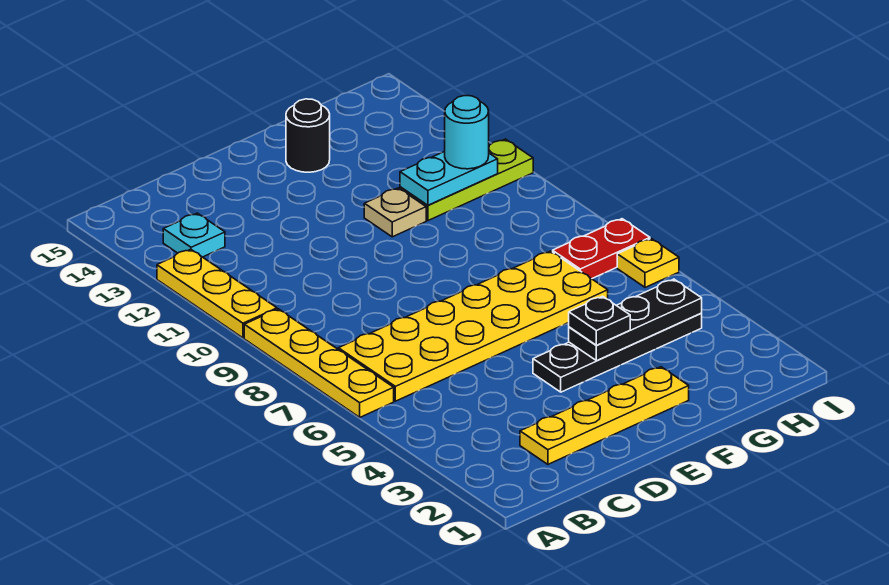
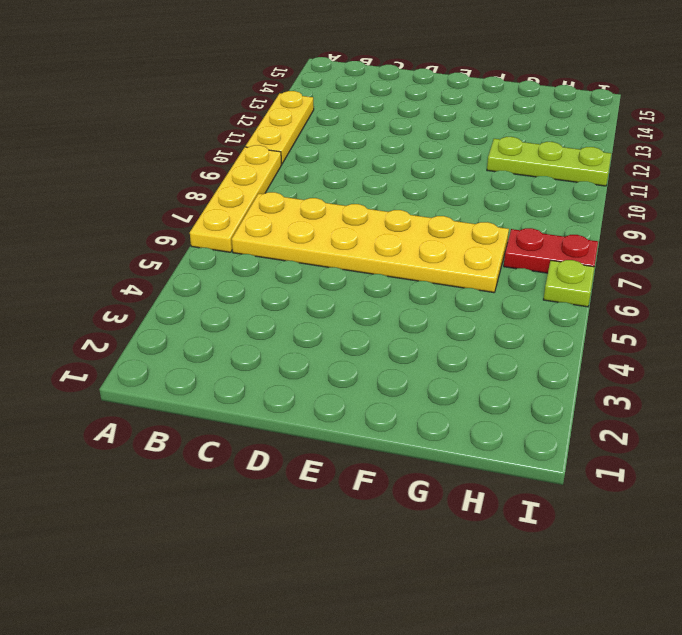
lime plate I6 level 1 -> yellow plate I6 level 1
none -> cyan plate B13 level 1
none -> yellow plate C2:F2 level 1
none -> black plate E4:H4 level 1

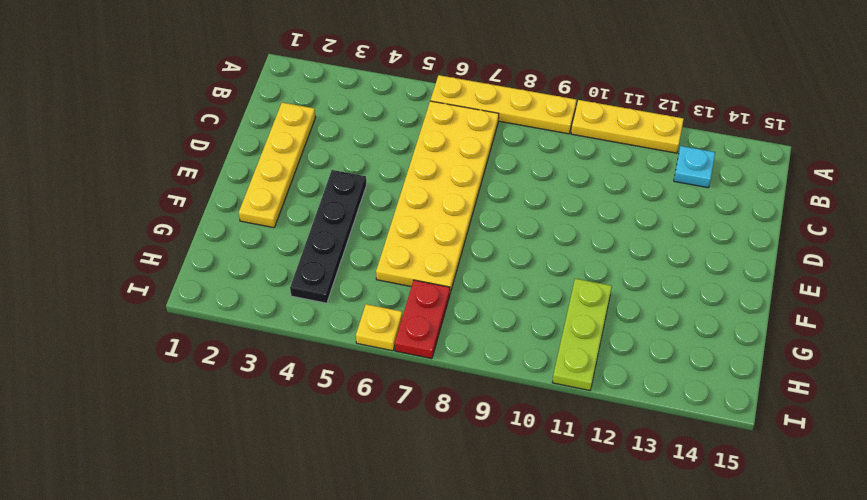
none -> tan plate F11 level 1
none -> black round brick F14 level 1
none -> black plate F4:H4 level 2

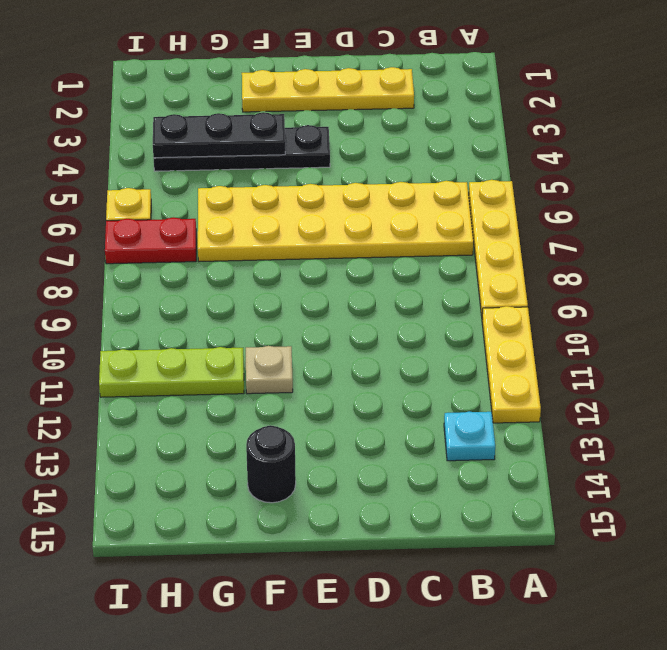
none -> cyan plate G11:H11 level 2
none -> black plate F4 level 3
none -> cyan round brick H11 level 3

